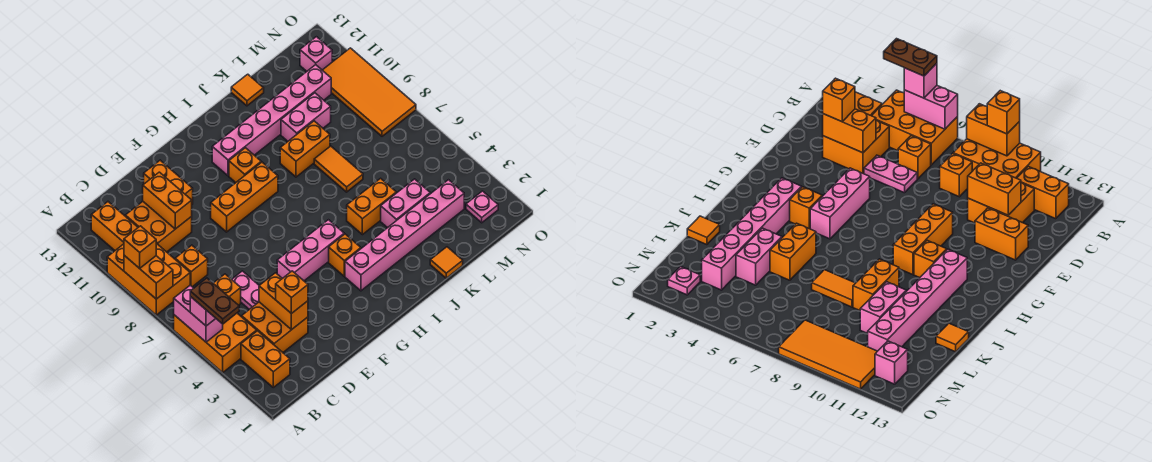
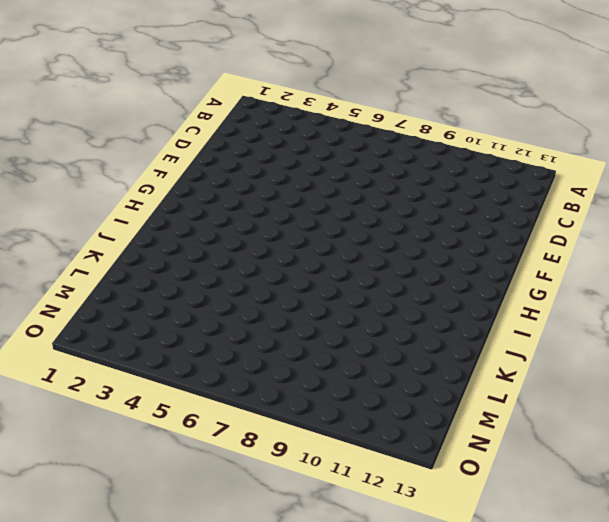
none -> orange brick A4:B6 level 1
none -> orange brick A8:B10 level 1
none -> orange brick B2:B3 level 1
none -> orange brick B11:B12 level 1

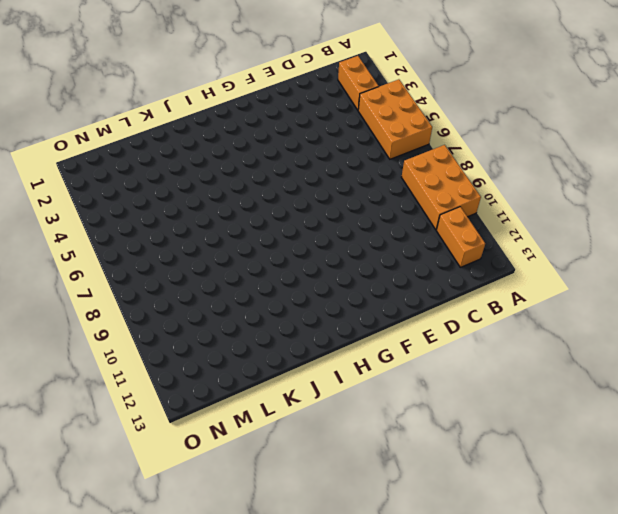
none -> orange brick C3:D4 level 1
none -> orange brick C6 level 1
none -> orange brick C8 level 1
none -> orange brick C10:D11 level 1

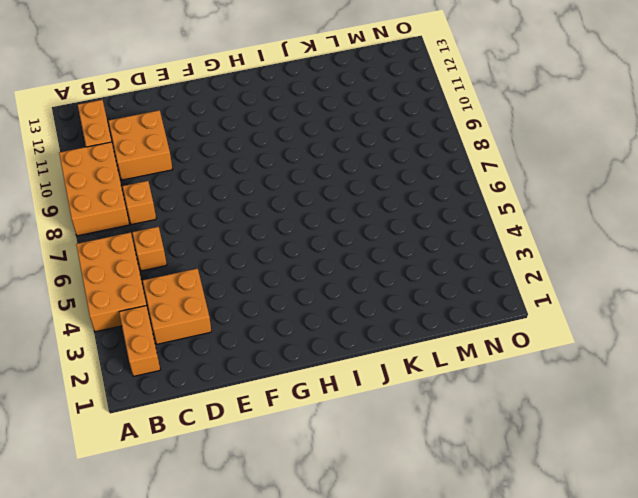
none -> pink plate D5:D6 level 1
none -> orange brick E11:E12 level 1
none -> pink brick F5:H5 level 1
none -> orange brick F9:H9 level 1

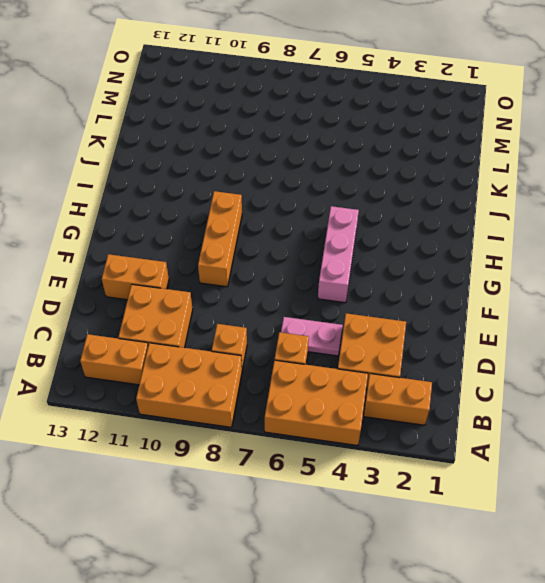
none -> pink brick H3:M3 level 1
none -> orange brick H4 level 1
none -> orange brick H10 level 1
none -> pink brick H11:M11 level 1

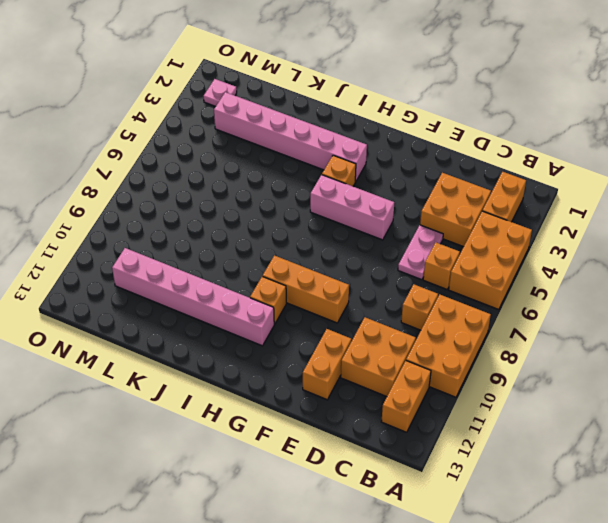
none -> orange brick J5:K5 level 1
none -> orange brick J9:K9 level 1
none -> orange tile K1 level 1
none -> pink brick K4:L4 level 1

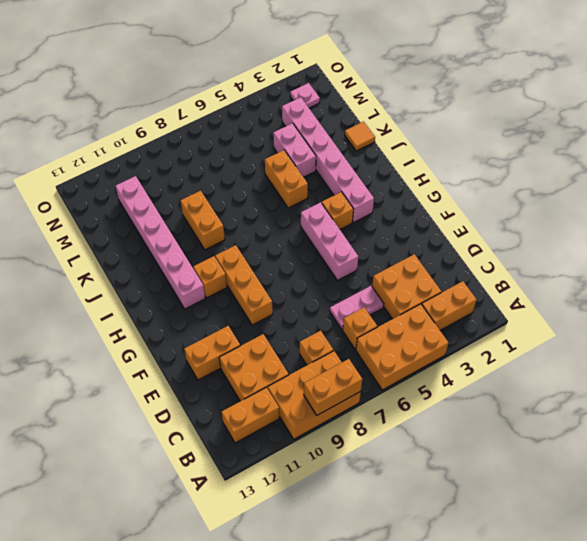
none -> orange tile K7:K8 level 1
none -> pink brick K10:L10 level 1
none -> orange tile K13 level 1
none -> orange tile N8:O11 level 1

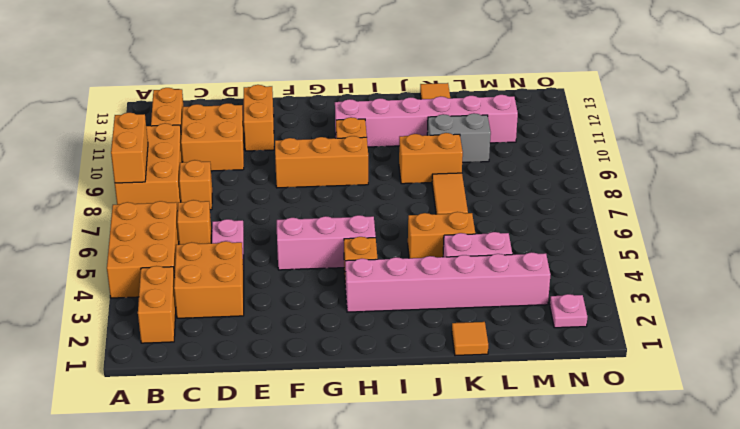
grey brick K10:L10 level 1 -> pink brick K10:L10 level 1
none -> orange tile N8:O11 level 1
none -> pink brick N12 level 1
none -> pink brick A5:A6 level 2
none -> orange brick D3:D4 level 2

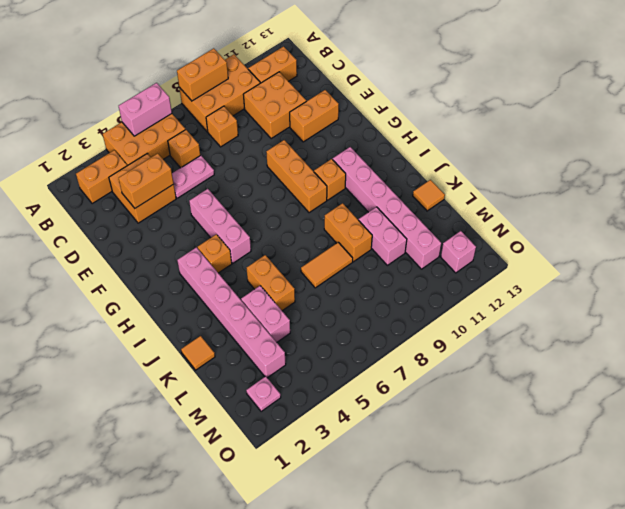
none -> orange tile N8:O11 level 1
none -> orange brick D10:D11 level 2
none -> pink brick A5 level 3
none -> orange brick A9 level 3

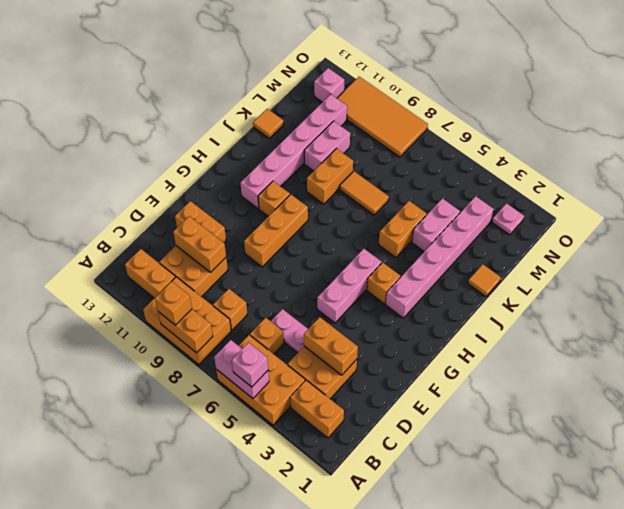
none -> orange brick D3 level 3
none -> brown plate A4:A5 level 4

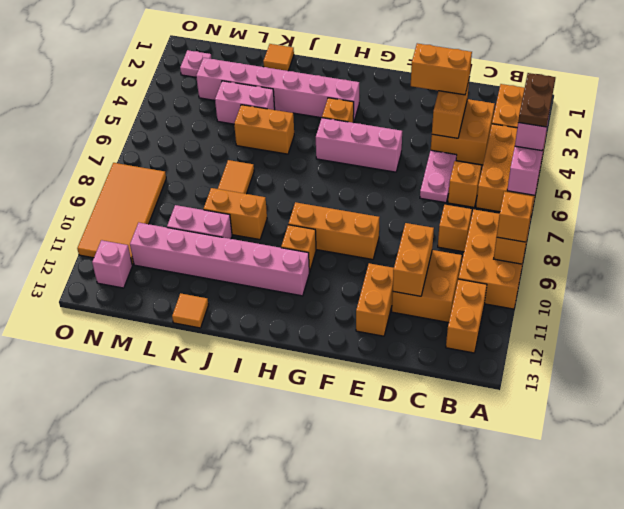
orange brick D3:E3 level 3 -> orange brick D3 level 3

